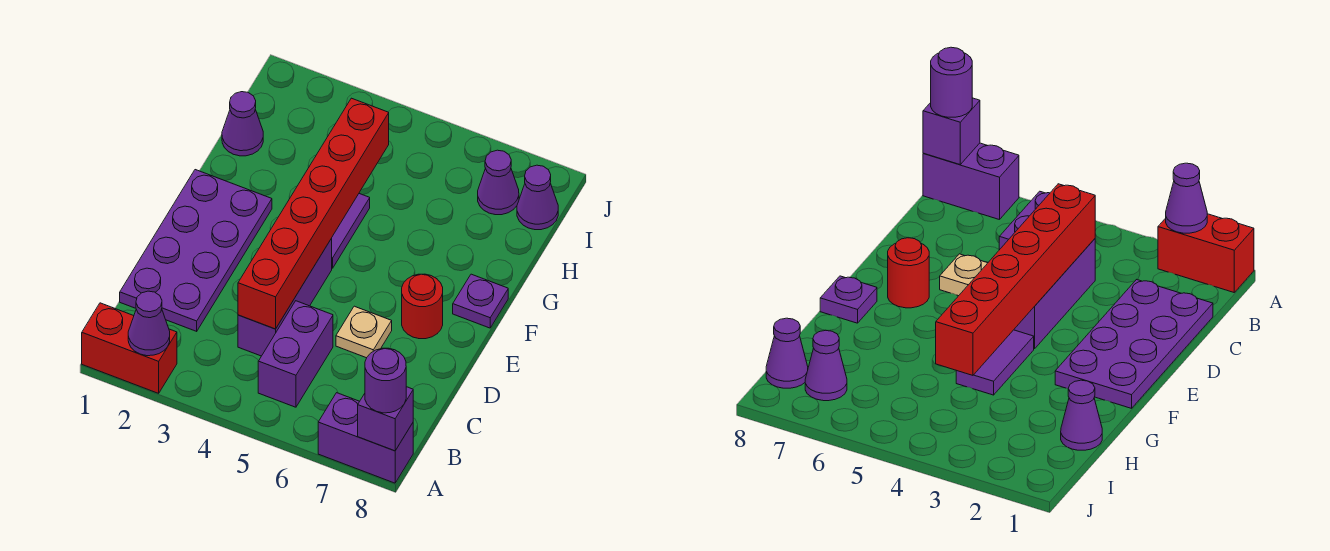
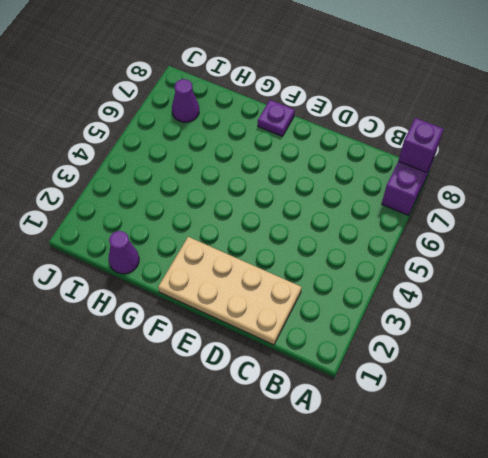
tan plate C1:F2 level 1 -> purple plate C1:F2 level 1
none -> red brick A1:A2 level 1
none -> purple brick B5:C5 level 1
none -> purple brick C4:E4 level 1

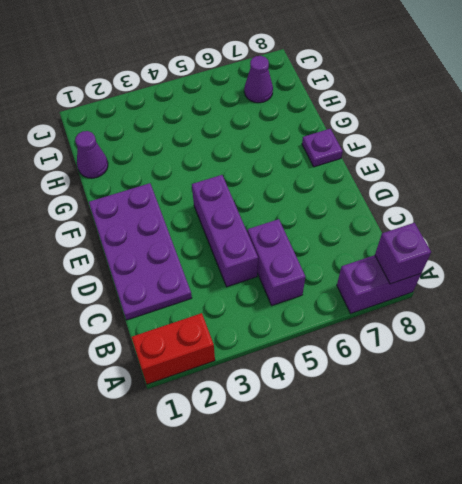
none -> tan plate D6 level 1
none -> red round brick E7 level 1
none -> purple tile F4:G4 level 1

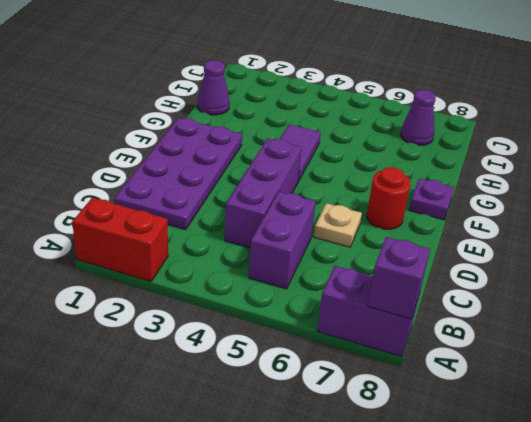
none -> purple cone I8 level 1
none -> purple cone A2 level 2
none -> red brick C4:H4 level 2

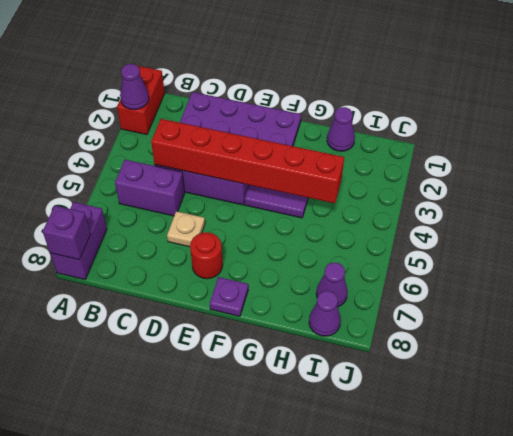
none -> purple round brick A8 level 3

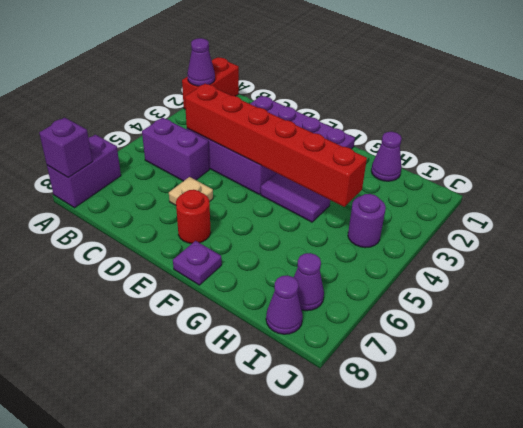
purple round brick I4 level 1 -> purple round brick A8 level 3

